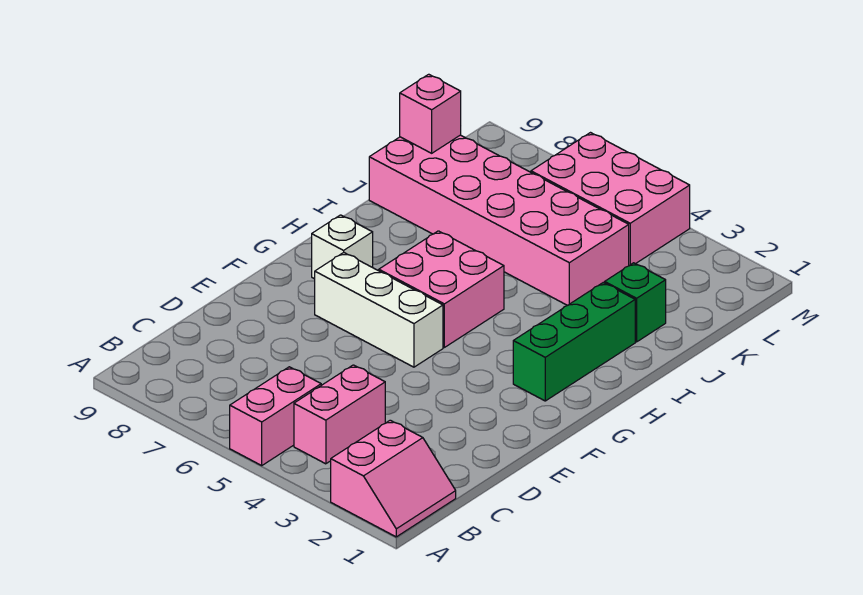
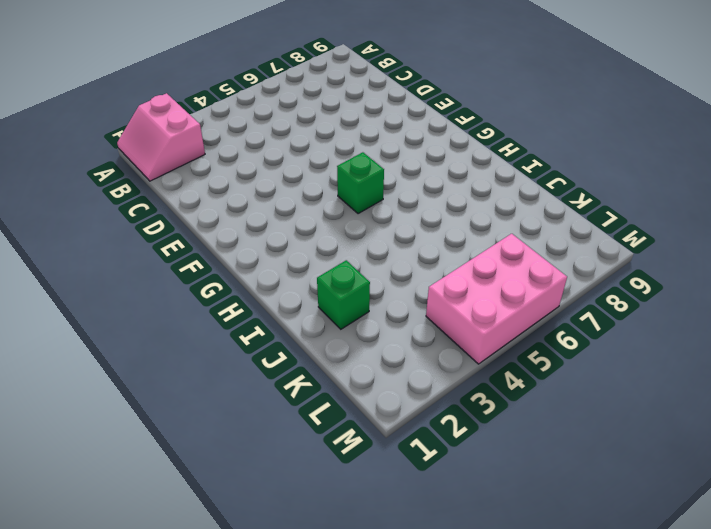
green brick G5 level 1 -> pink brick G5:H6 level 1
none -> pink brick A5:B5 level 1
none -> pink brick B4:C4 level 1

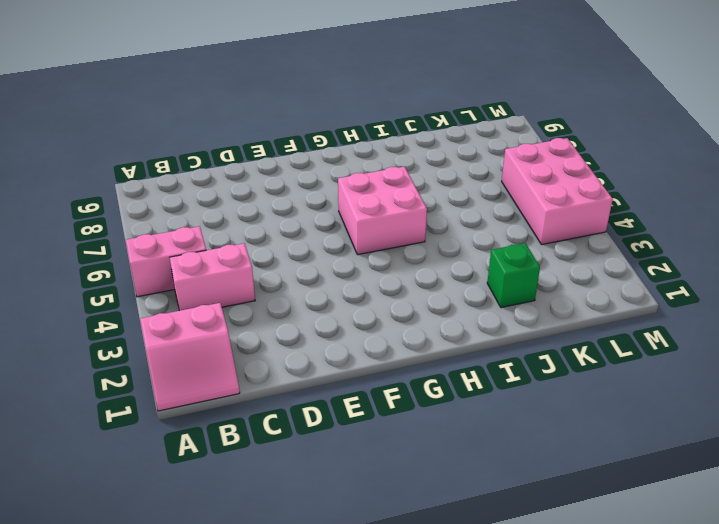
none -> white brick F5:F7 level 1
none -> green brick G2:I2 level 1

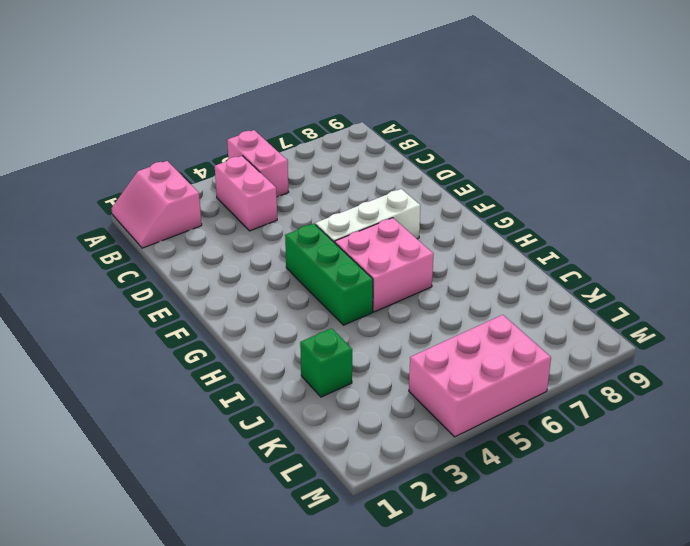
green brick F4:H4 level 1 -> green brick G2:I2 level 1
none -> white brick G8 level 1
none -> pink brick J4:K9 level 1

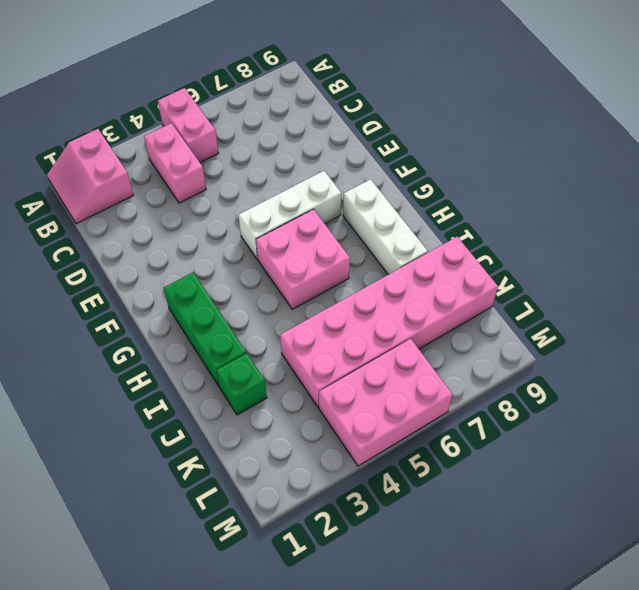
white brick G8:I8 level 1 -> white brick G8 level 1
none -> pink brick K9 level 2

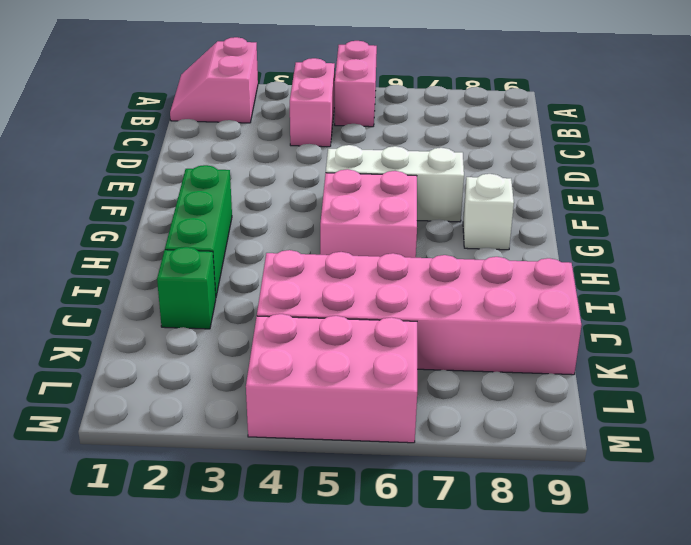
none -> pink brick K9 level 2

